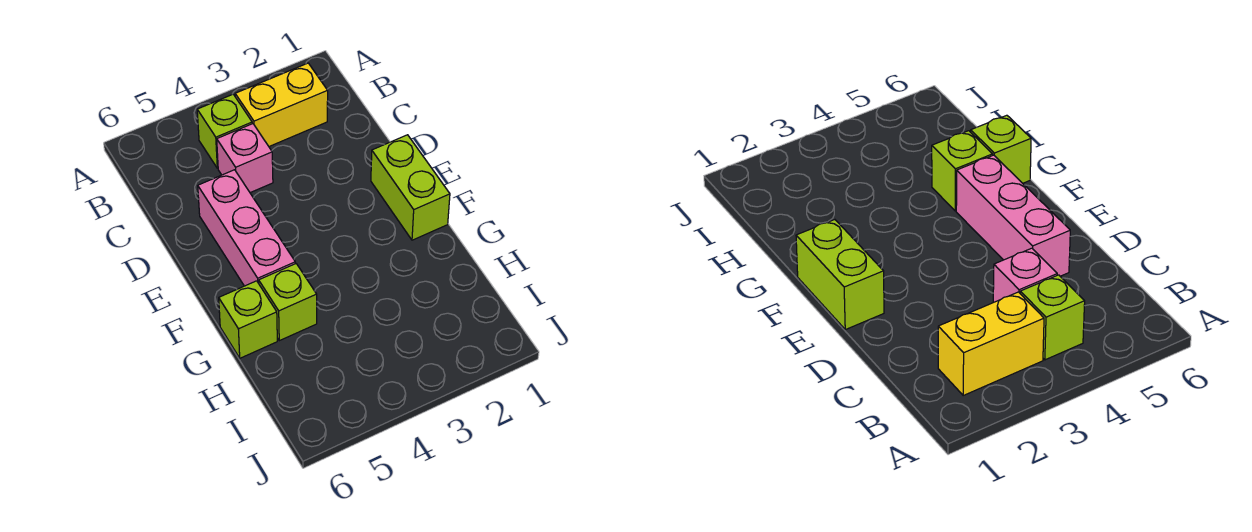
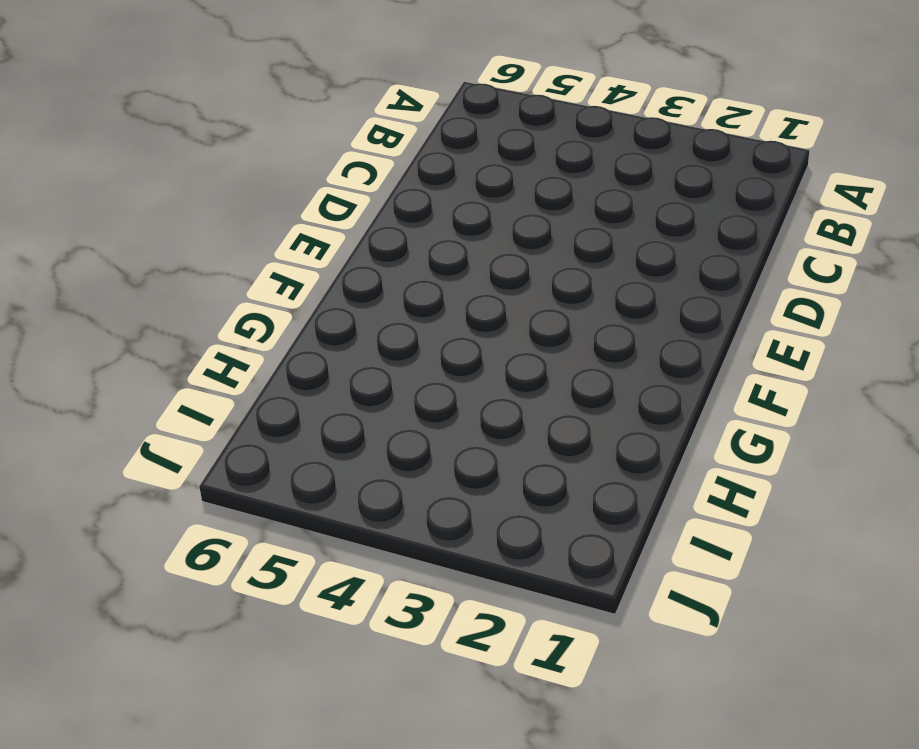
none -> yellow brick B2:B3 level 1
none -> lime brick B4 level 1

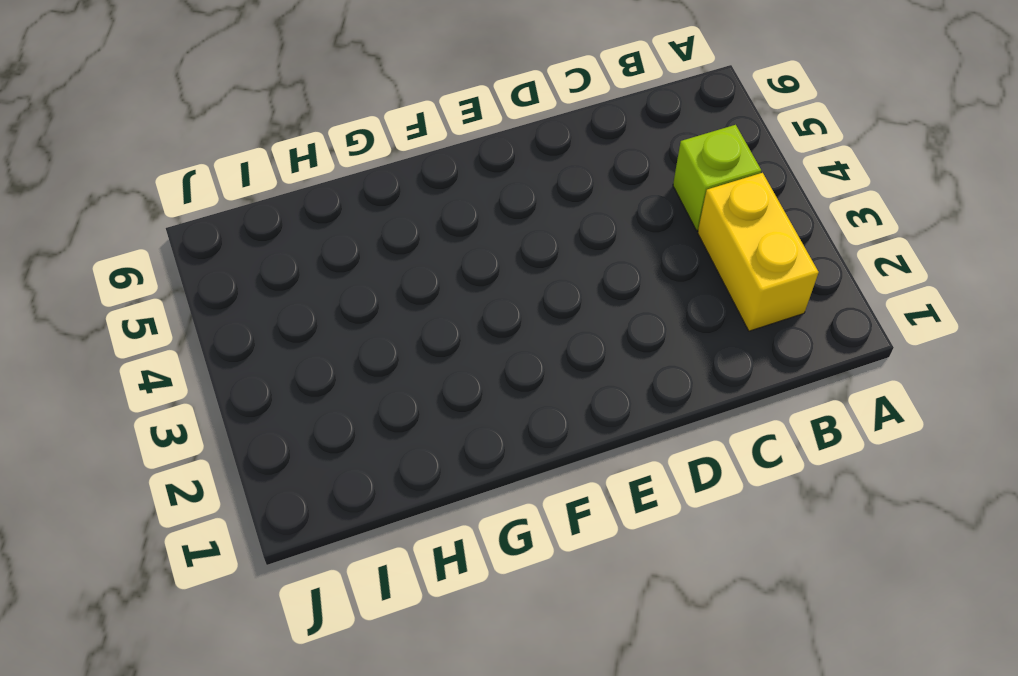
none -> pink brick C4 level 1
none -> pink brick D5:F5 level 1

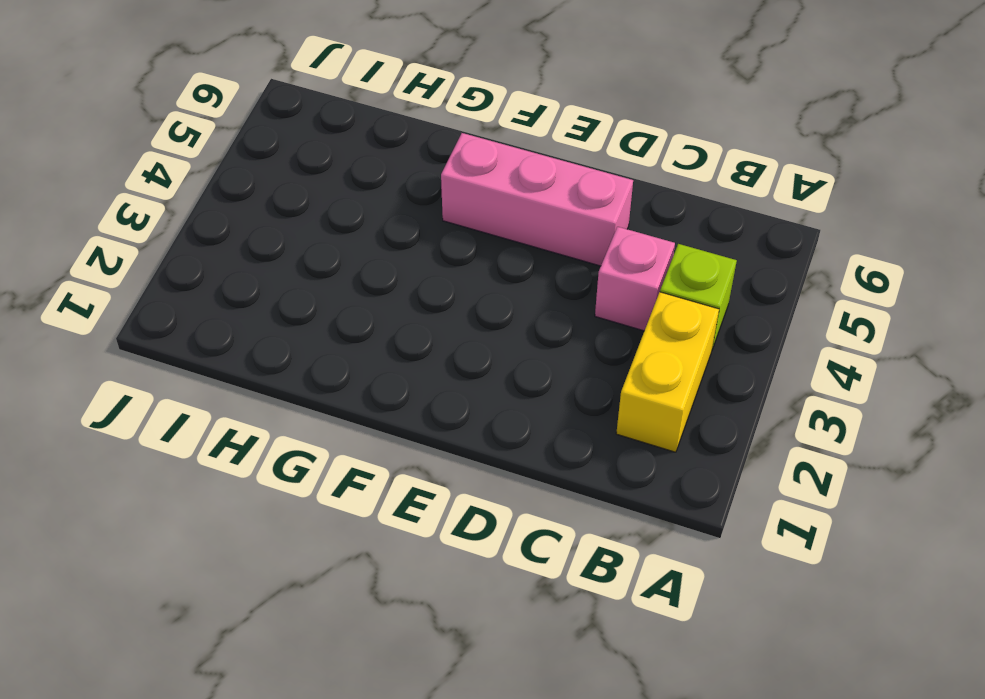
none -> lime brick E1:F1 level 1
none -> lime brick G5 level 1

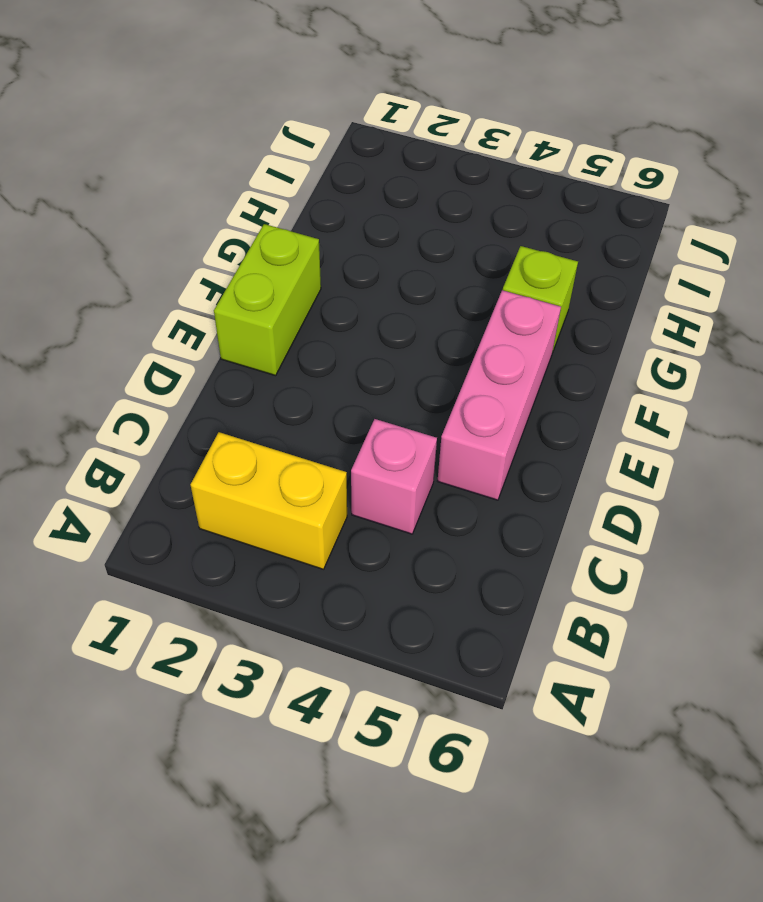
none -> lime brick B4 level 1
none -> lime brick G6 level 1

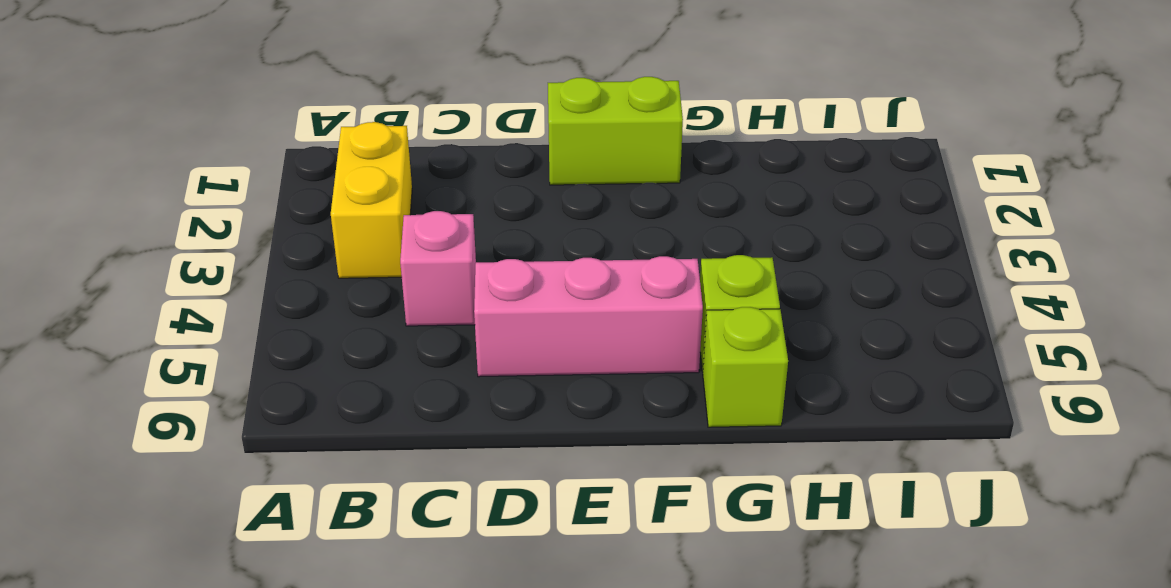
none -> lime brick B4 level 1

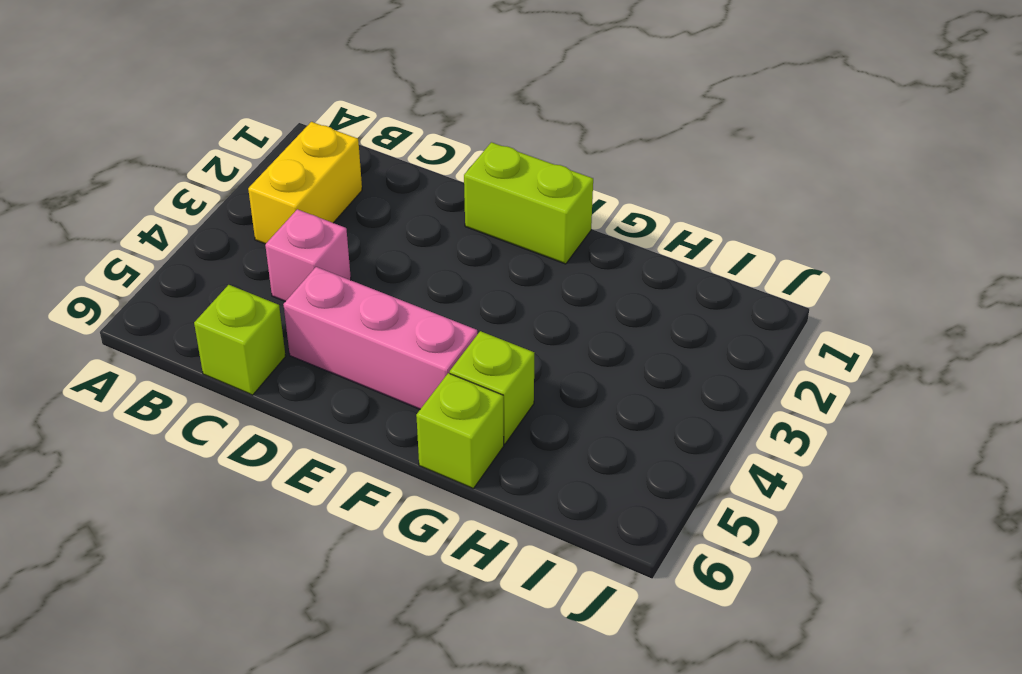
lime brick C6 level 1 -> lime brick B4 level 1

